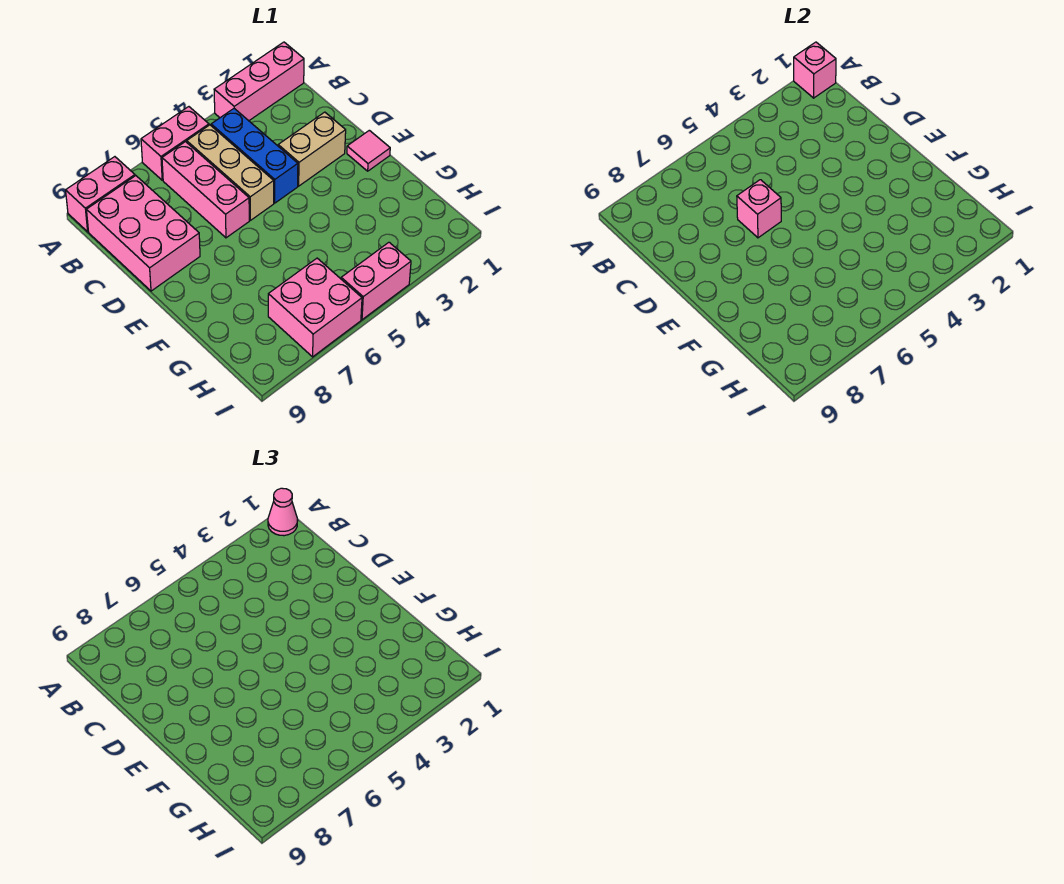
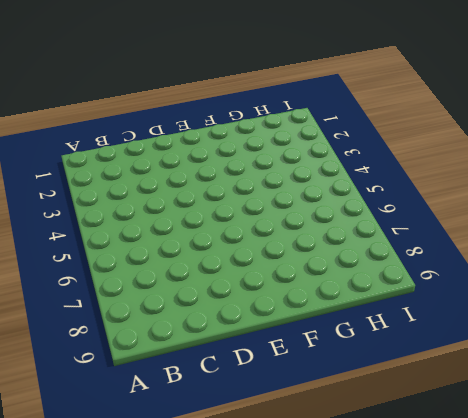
none -> pink brick A1:A3 level 1
none -> pink brick A5:A6 level 1
none -> pink brick A8:A9 level 1

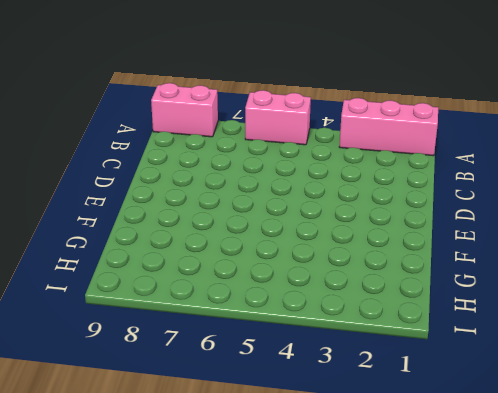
none -> blue brick B4:D4 level 1
none -> tan brick B5:D5 level 1
none -> pink brick B6:D6 level 1

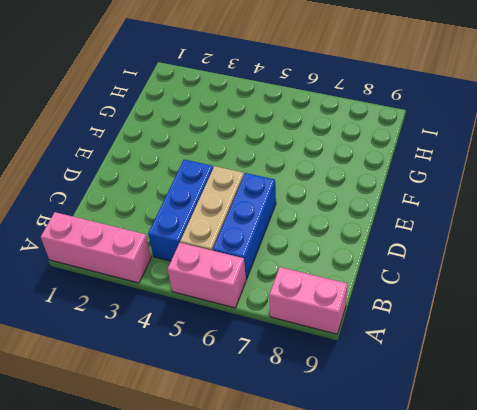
blue brick B6:D6 level 1 -> pink brick B6:D6 level 1
none -> pink brick B8:D9 level 1
none -> tan brick D2:D3 level 1
none -> pink tile E1 level 1

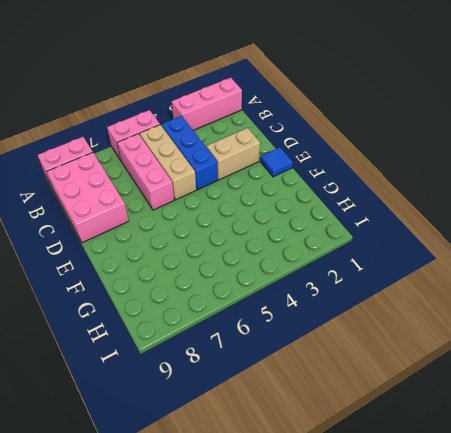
blue tile E1 level 1 -> pink tile E1 level 1
none -> pink brick H6:I7 level 1
none -> pink brick I4:I5 level 1
none -> pink brick A1 level 2

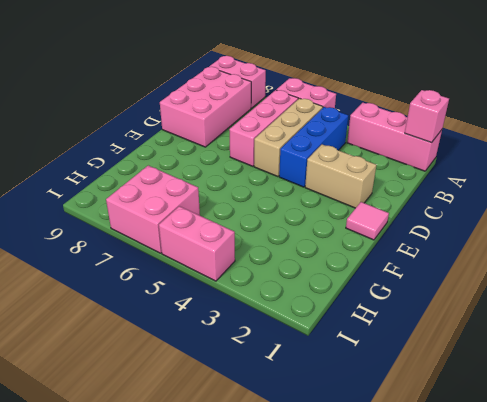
none -> pink brick D6 level 2
none -> pink cone A1 level 3

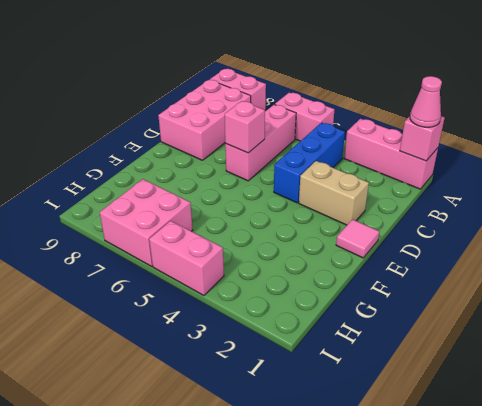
none -> tan brick B5:D5 level 1

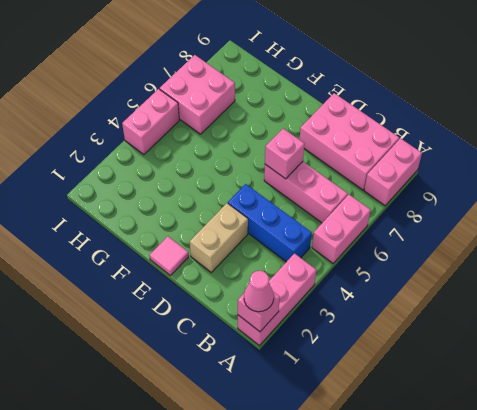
none -> tan brick B5:D5 level 1

